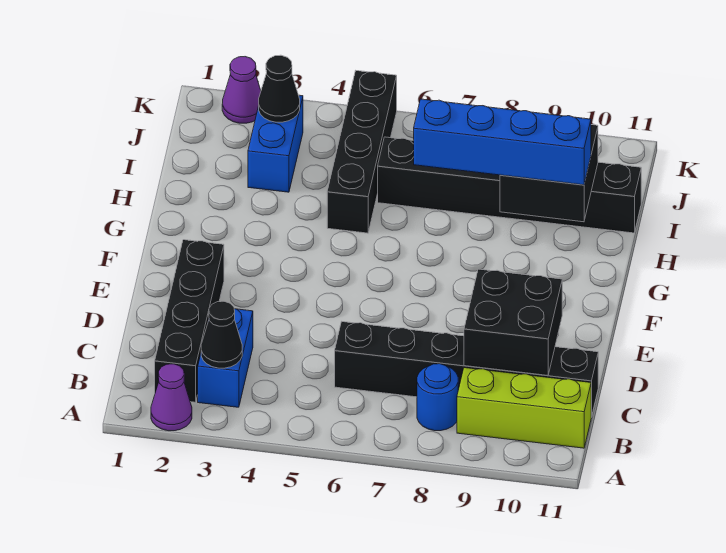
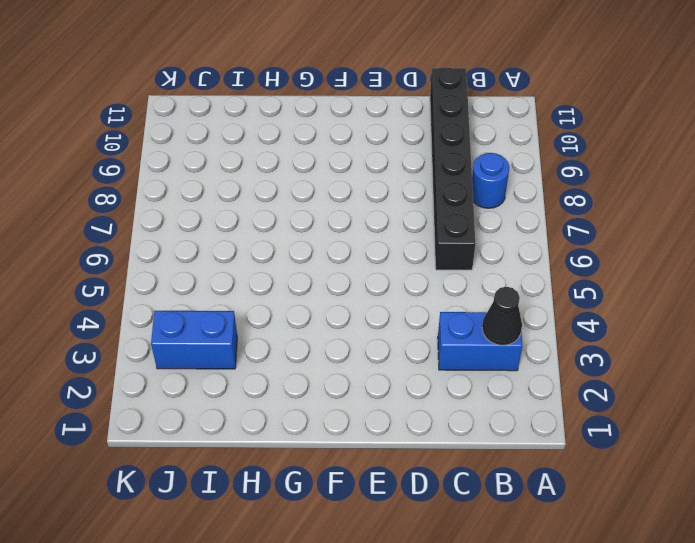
none -> purple cone A2 level 1
none -> black brick B2:E2 level 1
none -> lime brick B9:B11 level 1

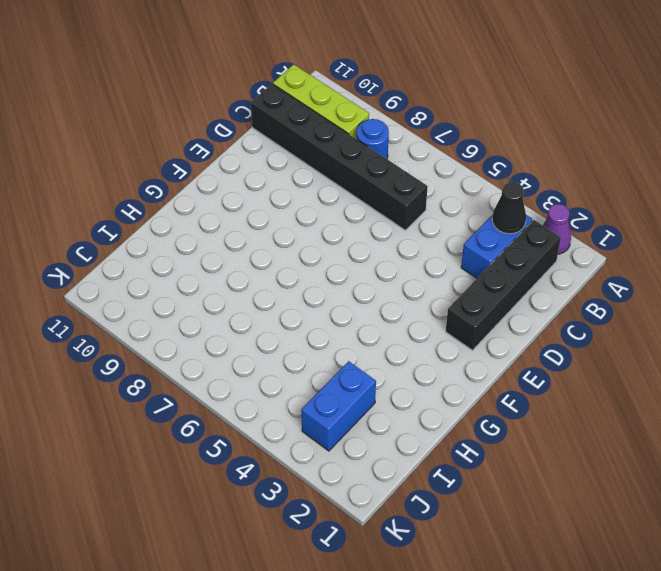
none -> black brick H5:K5 level 1
none -> black brick I6:I11 level 1
none -> purple cone K2 level 1

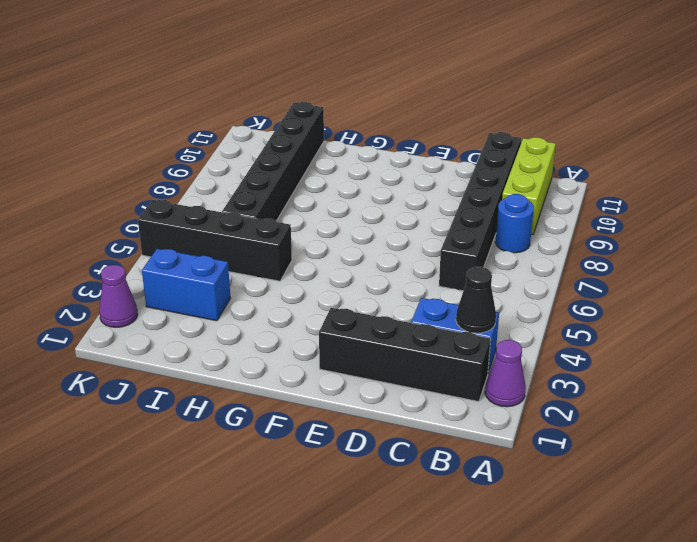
none -> black brick C9:D10 level 2
none -> black brick H9:I10 level 2
none -> black cone J3 level 2

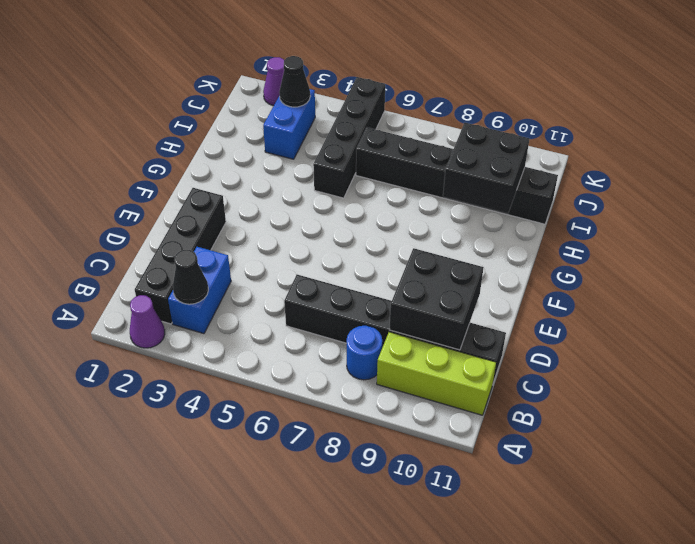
none -> blue brick H7:H10 level 3

